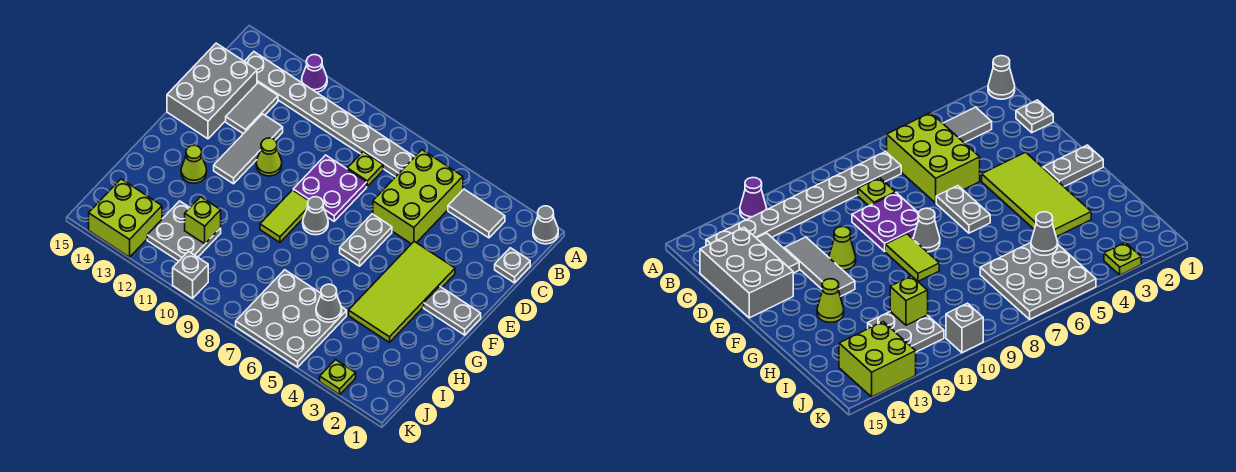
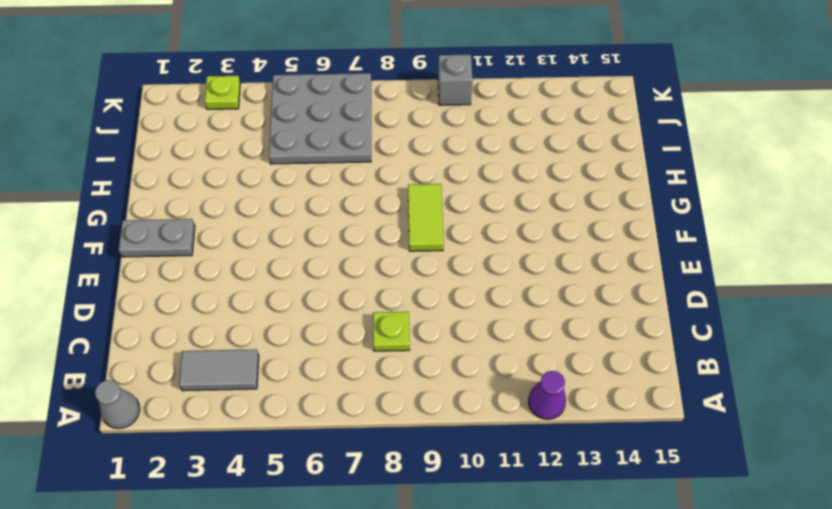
none -> lime brick B5:D6 level 1
none -> grey plate B7:B14 level 1
none -> grey plate C1 level 1

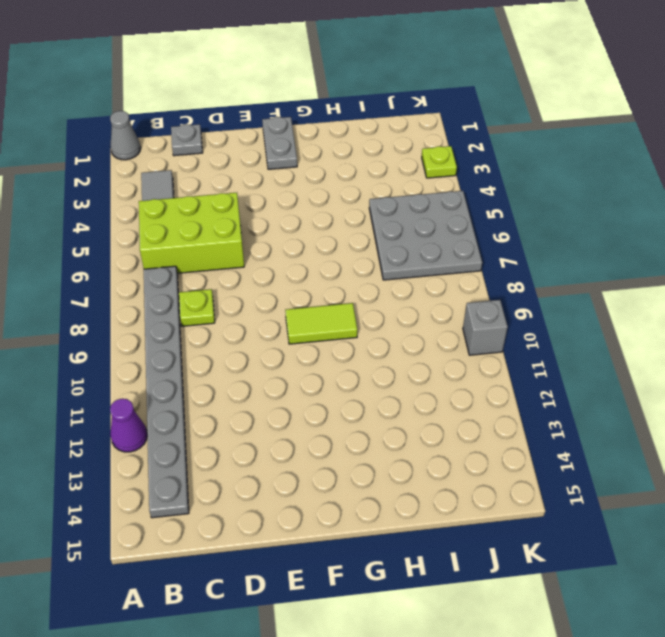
none -> grey tile C13:D13 level 1
none -> grey brick C14:E15 level 1
none -> purple plate D8:E9 level 1

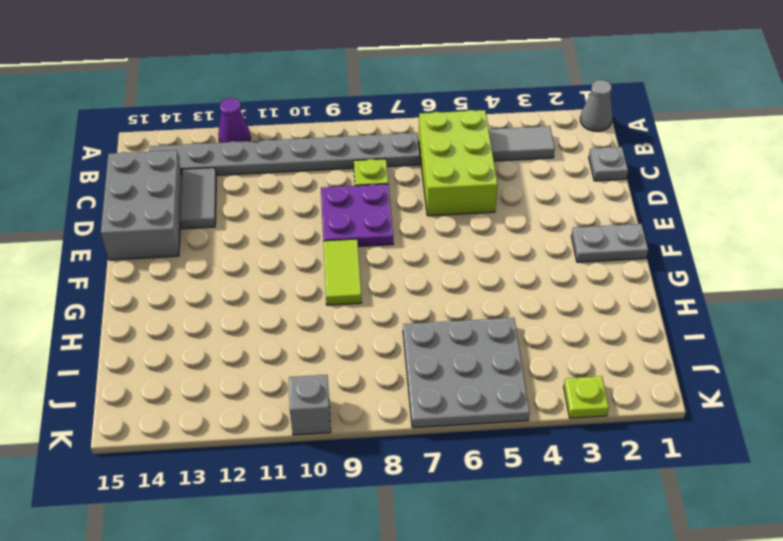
none -> grey tile D12:F12 level 1
none -> lime tile E3:H4 level 1
none -> grey plate E6:F6 level 1

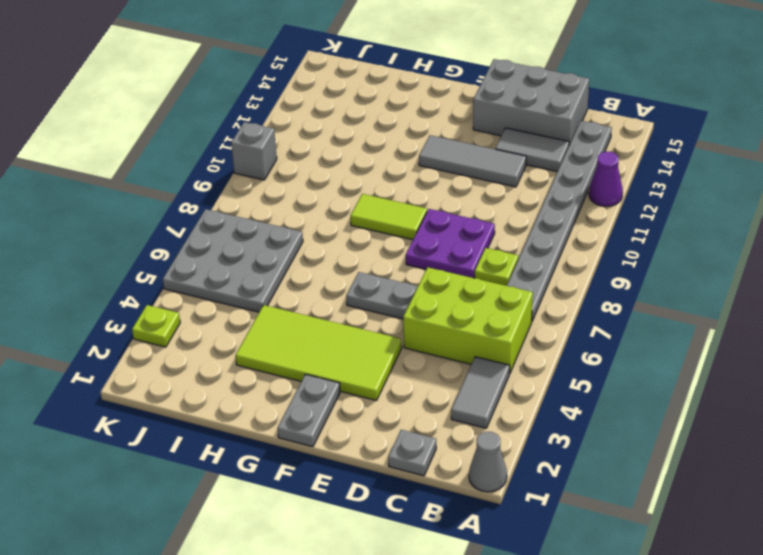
none -> lime cone E11 level 1
none -> grey cone F8 level 1
none -> lime cone G13 level 1

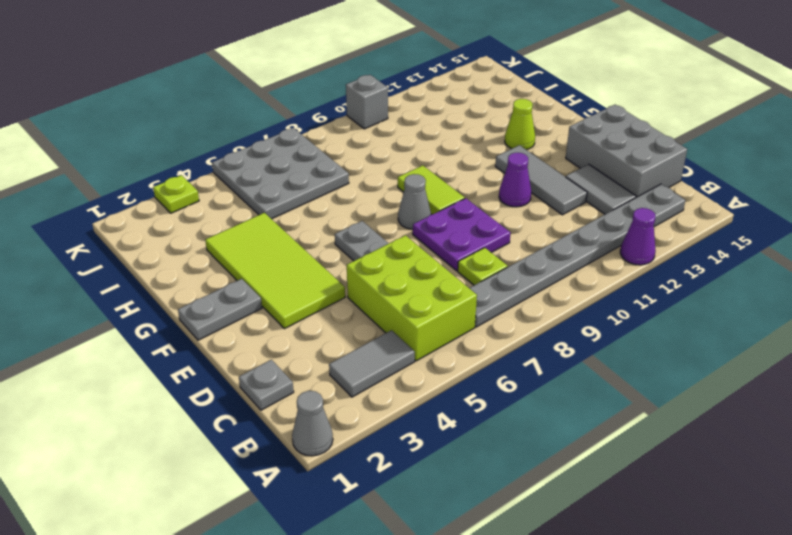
purple cone E11 level 1 -> lime cone E11 level 1
none -> grey plate I11:J12 level 1
none -> lime brick J13:K14 level 1
none -> grey cone I5 level 2

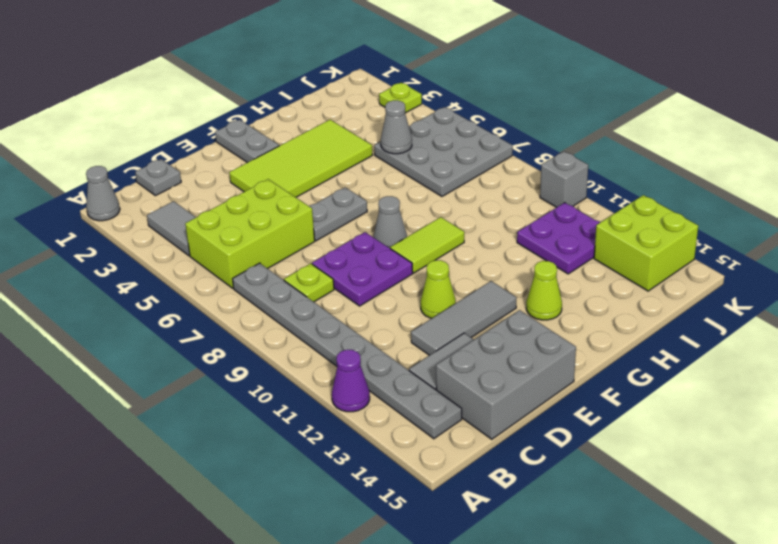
purple plate I11:J12 level 1 -> grey plate I11:J12 level 1
none -> lime brick I11 level 2

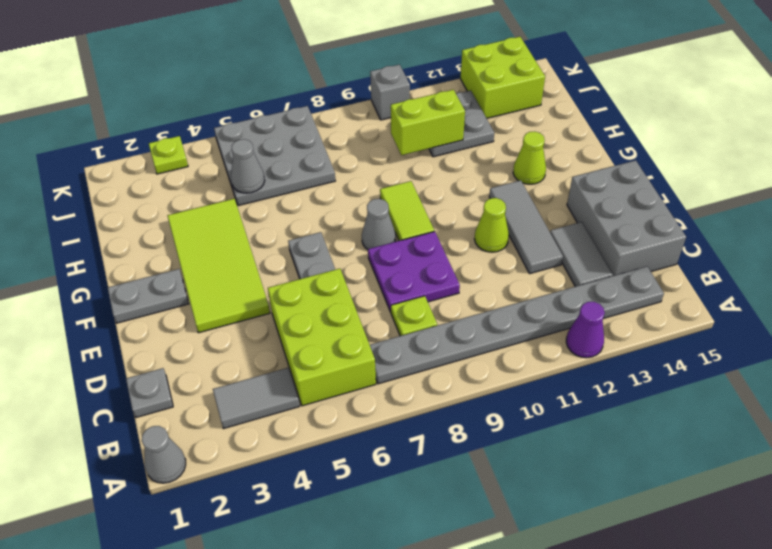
lime brick I10:I11 level 2 -> lime brick I11 level 2

